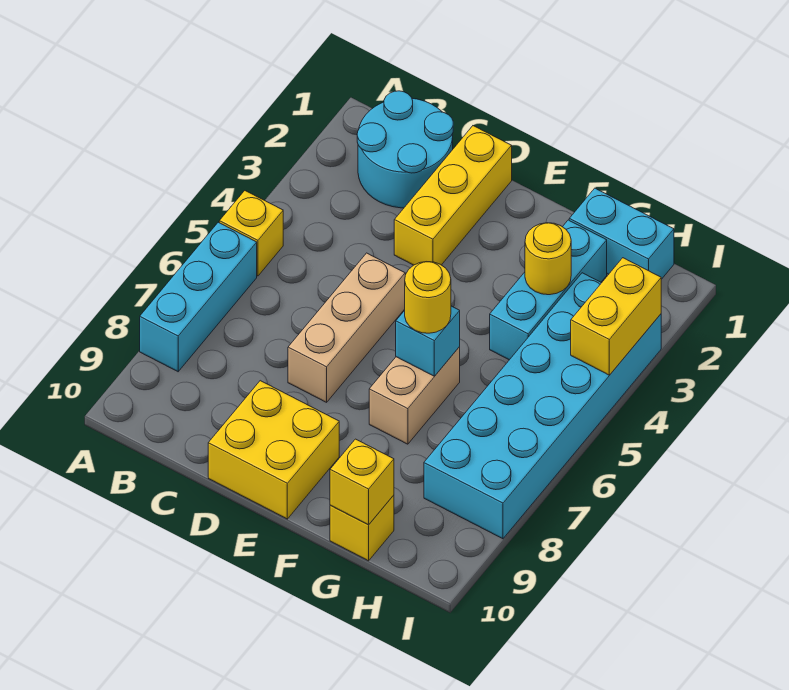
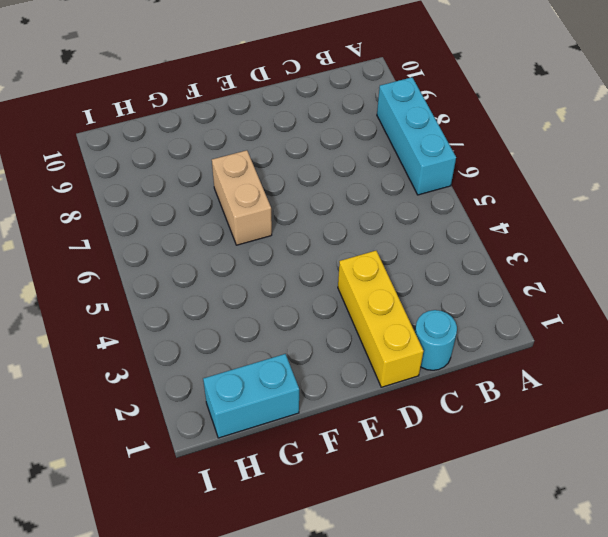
cyan round brick C1 level 1 -> cyan round brick B1:C2 level 1
none -> yellow brick A5 level 1
none -> tan brick D5:D7 level 1
none -> yellow brick D9:E10 level 1

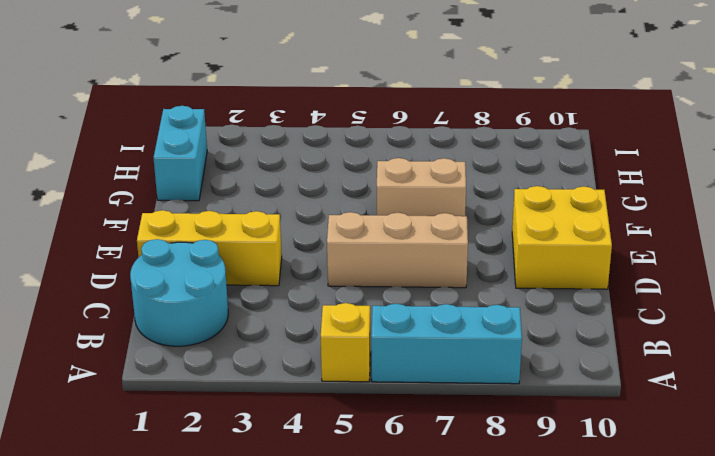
none -> cyan brick G2:G4 level 1
none -> yellow brick G10 level 1
none -> cyan brick H3:I8 level 1

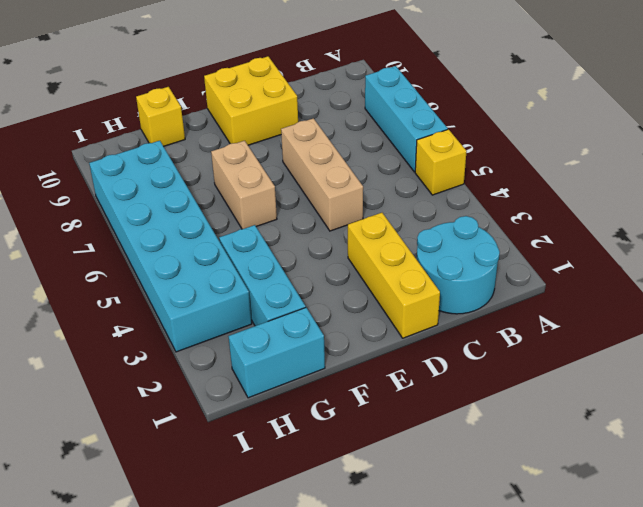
none -> cyan brick F6 level 2
none -> yellow round brick G3 level 2
none -> yellow brick G10 level 2

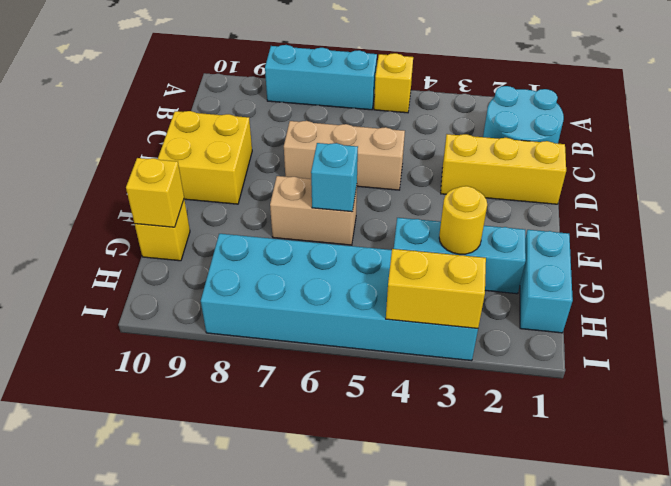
none -> yellow round brick F6 level 3

